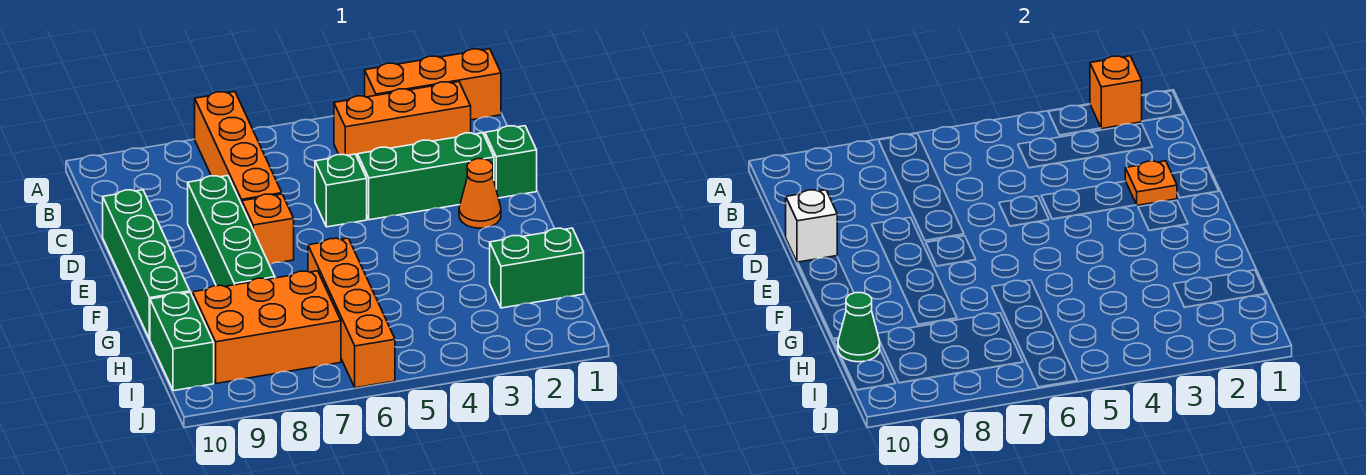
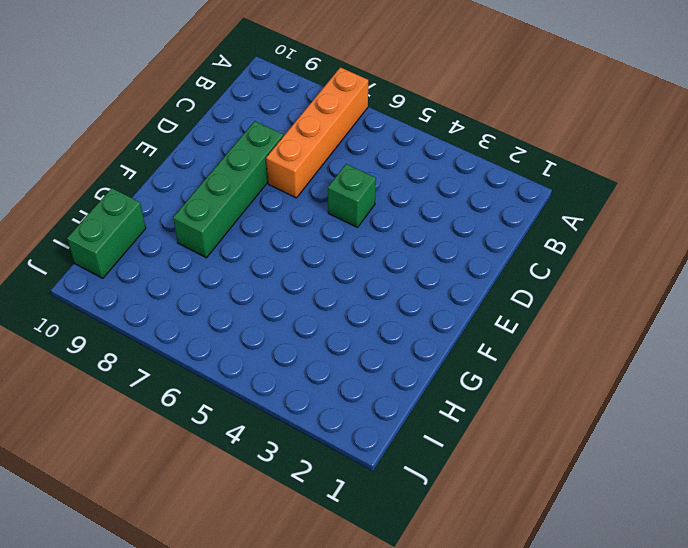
none -> orange brick A1:A3 level 1
none -> orange brick B2:B4 level 1
none -> green brick D1 level 1

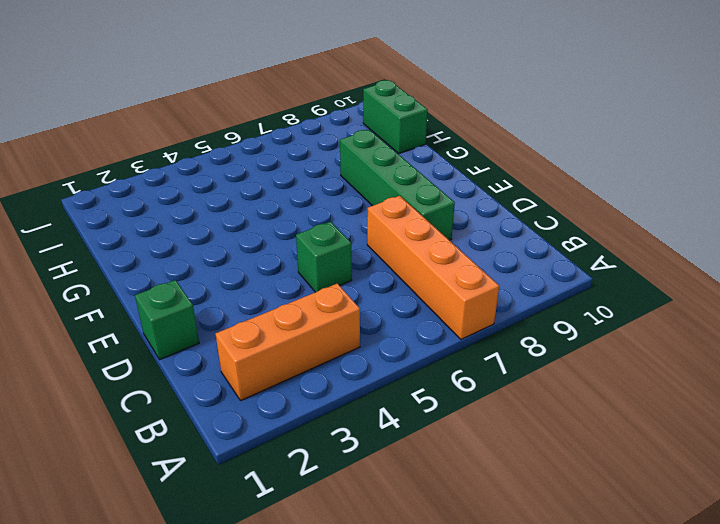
none -> orange brick A1:A3 level 1
none -> green brick D2:D4 level 1
none -> green brick D10:G10 level 1

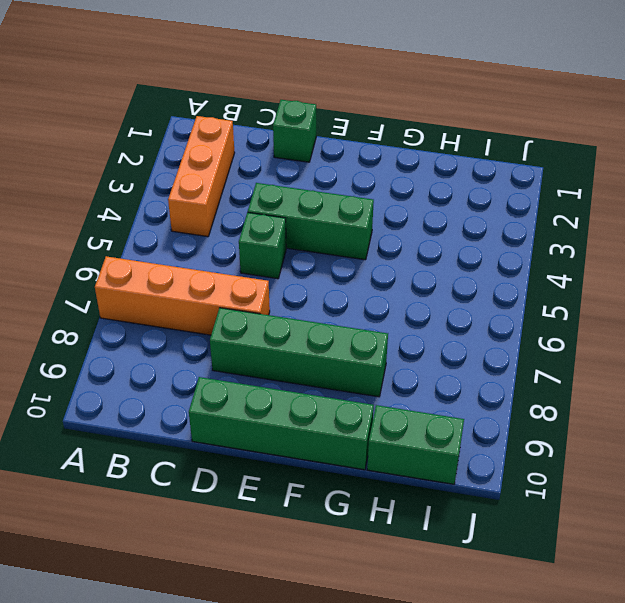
green brick D4:F4 level 1 -> green brick D2:D4 level 1
none -> orange brick A1:A3 level 1
none -> orange cone E2 level 1
none -> orange brick E7 level 1

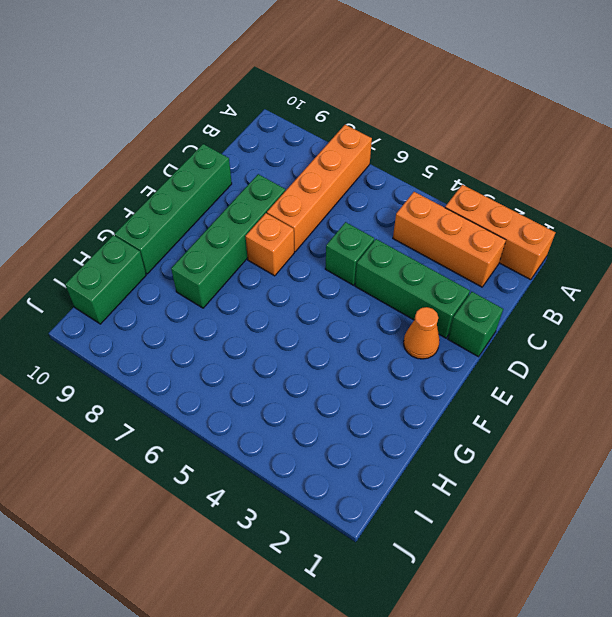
none -> orange brick G6:J6 level 1
none -> green brick H1:H2 level 1
none -> orange brick H7:I9 level 1

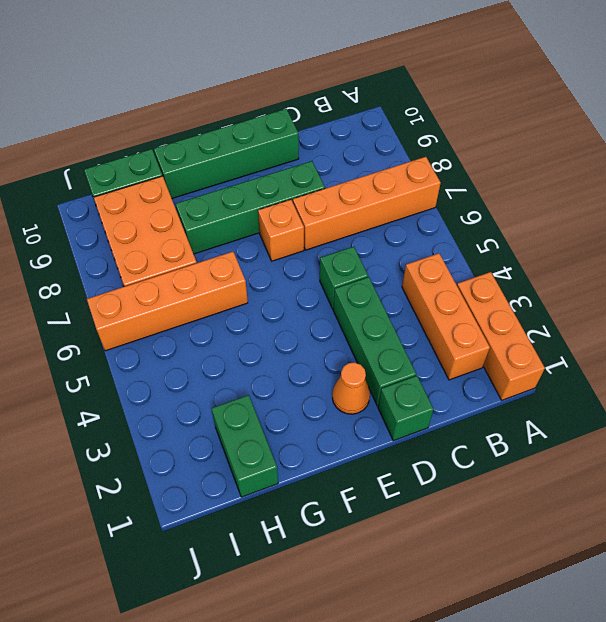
none -> orange brick A2 level 2
none -> orange plate D2 level 2
none -> white brick D10 level 2

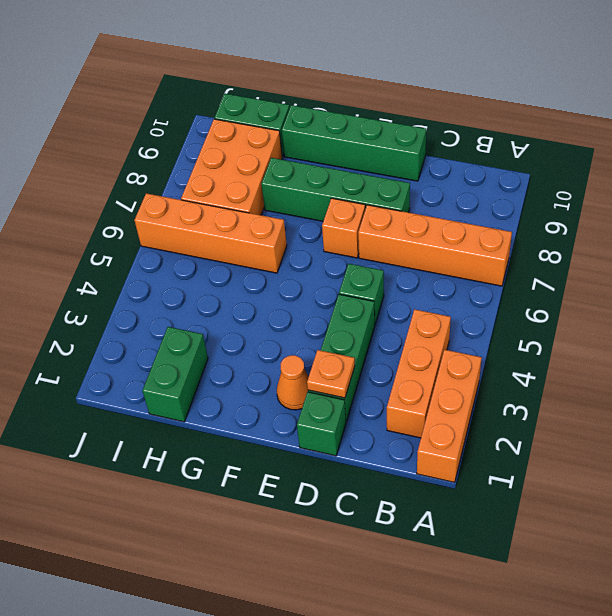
none -> orange brick A2 level 2
none -> white brick D10 level 2
none -> green cone H10 level 2

